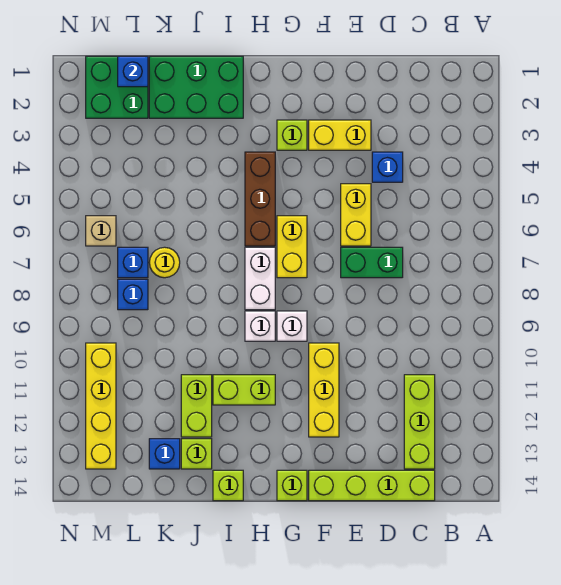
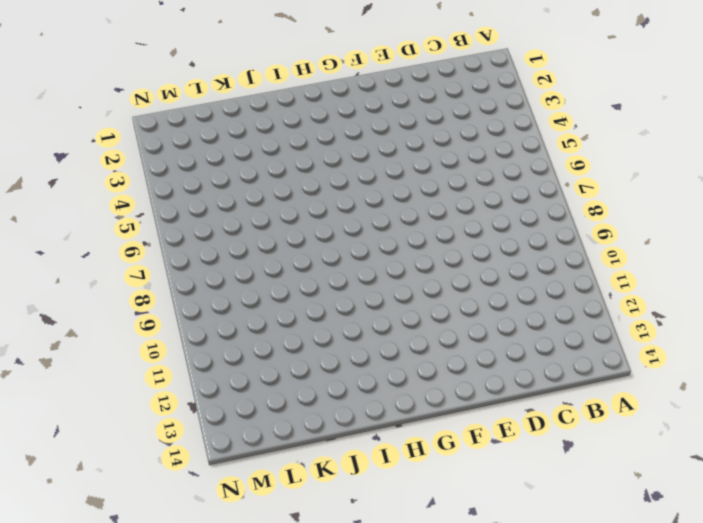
none -> lime brick C11:C13 level 1
none -> lime brick C14:F14 level 1
none -> blue brick D4 level 1

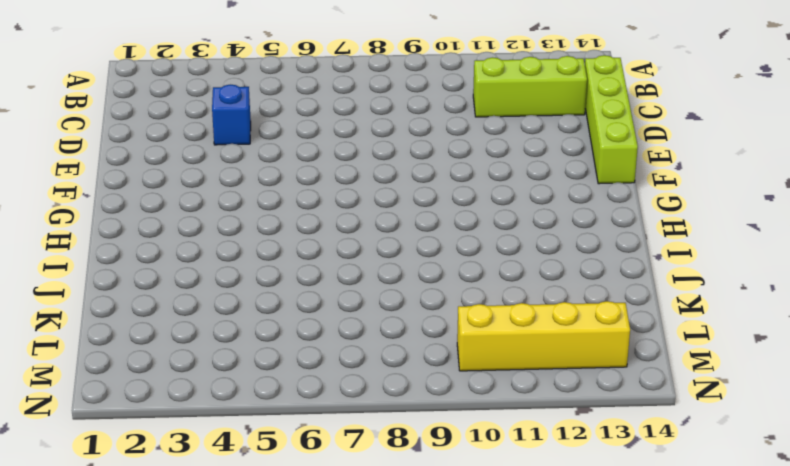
none -> green brick D7:E7 level 1
none -> yellow brick E3:F3 level 1
none -> yellow brick E5:E6 level 1

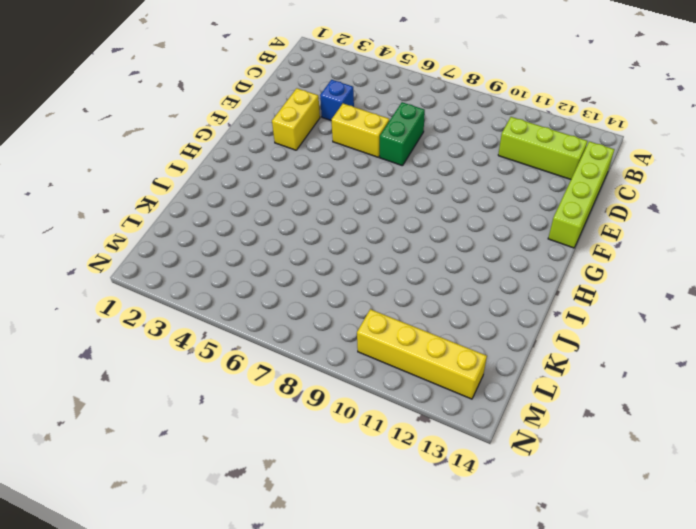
none -> yellow brick F10:F12 level 1
none -> lime brick G3 level 1
none -> yellow brick G6:G7 level 1

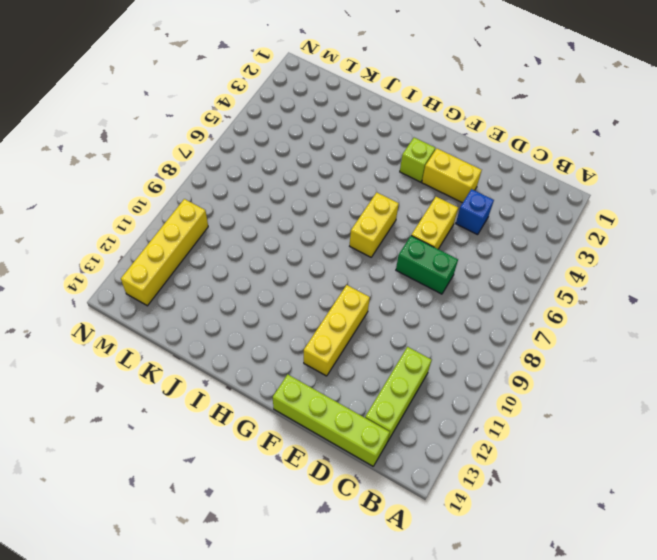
none -> white brick G9 level 1
none -> lime brick G14 level 1
none -> brown brick H4:H6 level 1

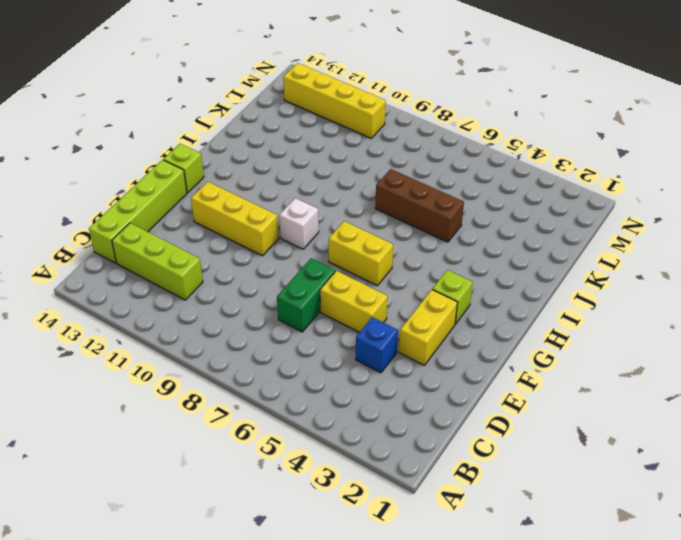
brown brick J5:J7 level 1 -> brown brick H4:H6 level 1
none -> white brick H7:H8 level 1
none -> white brick H9 level 1
none -> lime brick H11:I11 level 1

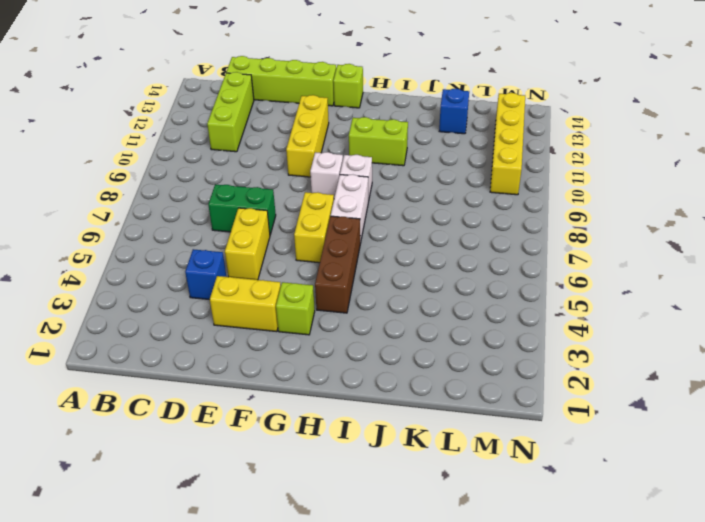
none -> green brick I1:K2 level 1
none -> lime brick I14 level 1
none -> lime brick J11:J12 level 1

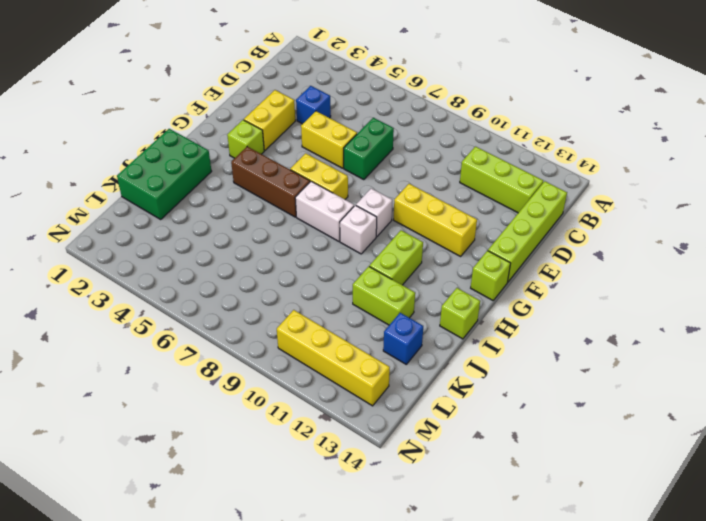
none -> lime brick J13 level 1
none -> yellow round brick K7 level 1
none -> green brick L1:M2 level 1

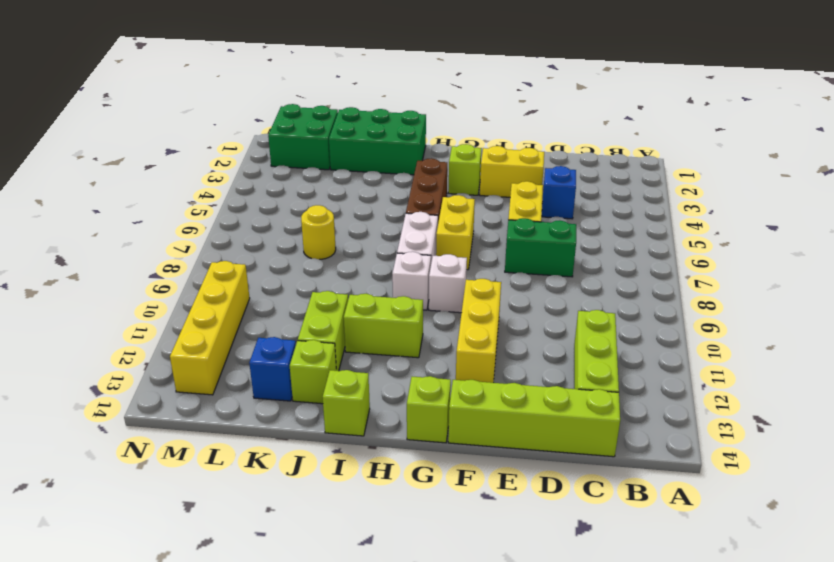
none -> blue brick L7 level 1
none -> blue brick L8 level 1
none -> tan brick M6 level 1

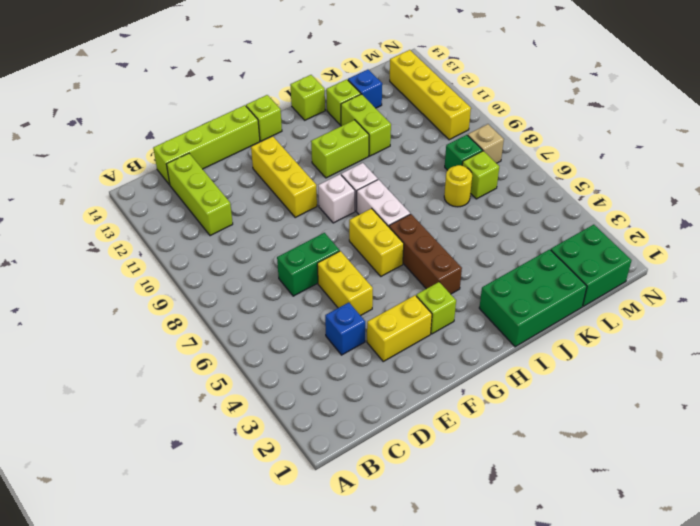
lime brick L7 level 1 -> blue brick L7 level 1
green brick L8 level 1 -> blue brick L8 level 1
tan brick M8 level 1 -> tan brick M6 level 1
none -> blue brick L1 level 2

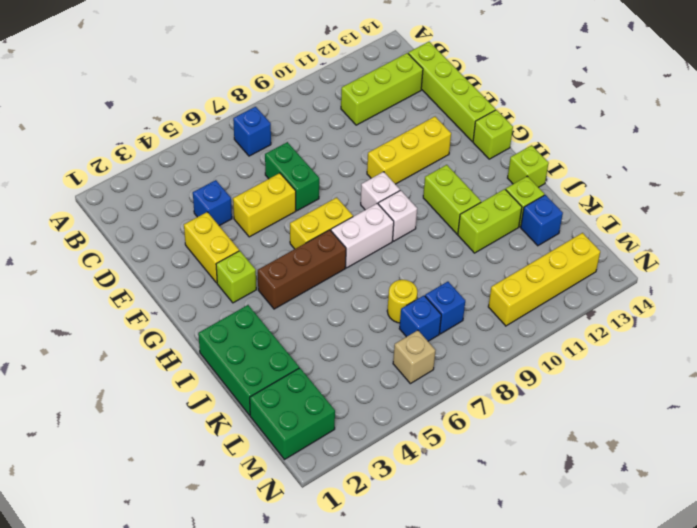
blue brick B7 level 1 -> blue brick L1 level 2

